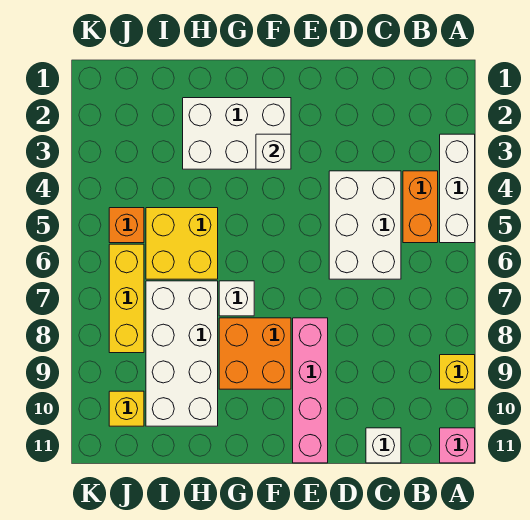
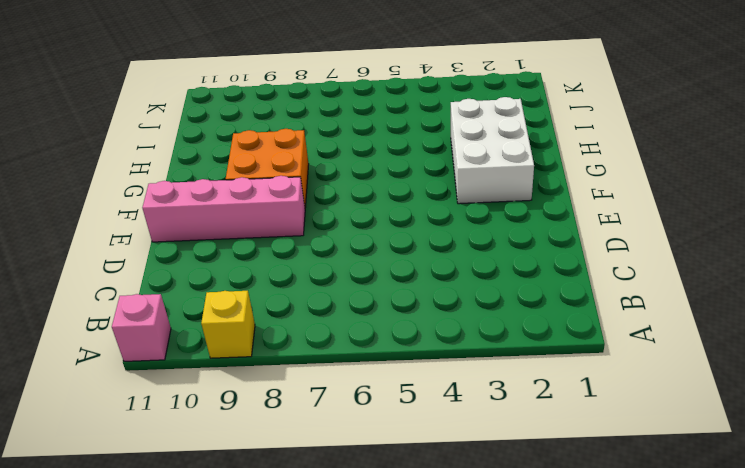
none -> white brick A3:A5 level 1
none -> orange brick B4:B5 level 1
none -> white brick C4:D6 level 1

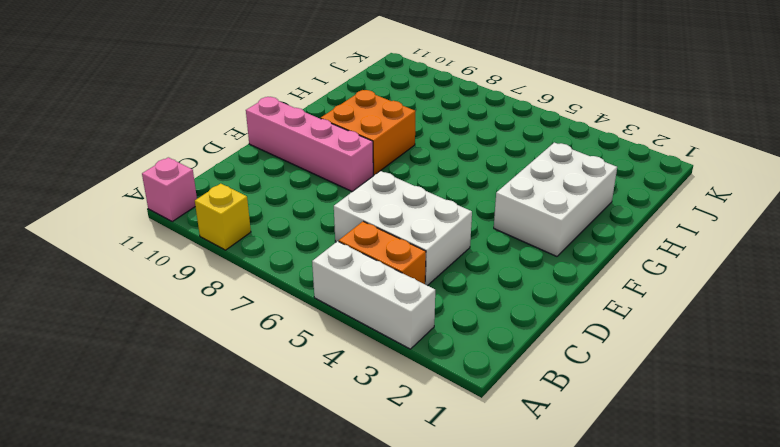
none -> white brick C11 level 1
none -> white brick G7 level 1
none -> yellow brick H5:I6 level 1

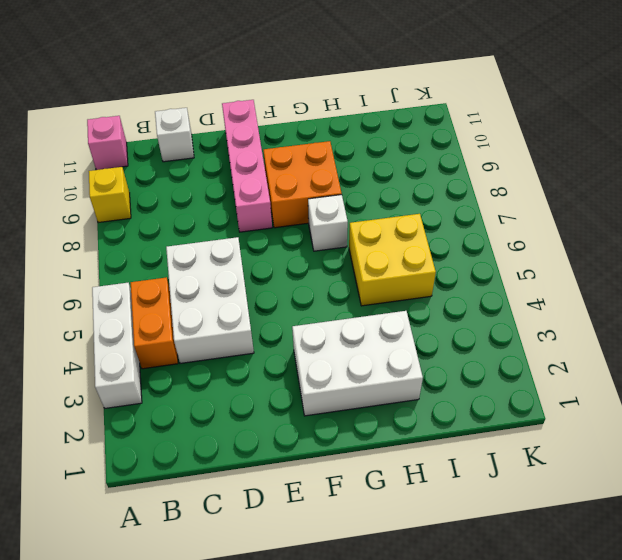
none -> white brick H7:I10 level 1
none -> orange brick J5 level 1
none -> yellow brick J6:J8 level 1

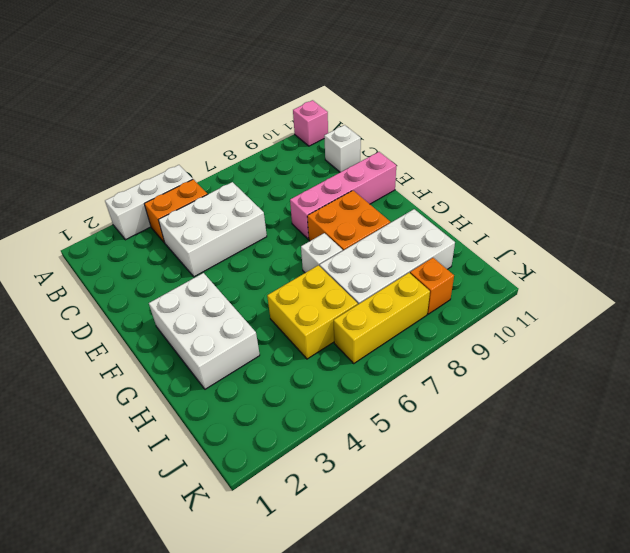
orange brick J9 level 1 -> orange brick J5 level 1
none -> yellow brick A9 level 1
none -> yellow brick J10 level 1
none -> white brick F3 level 2

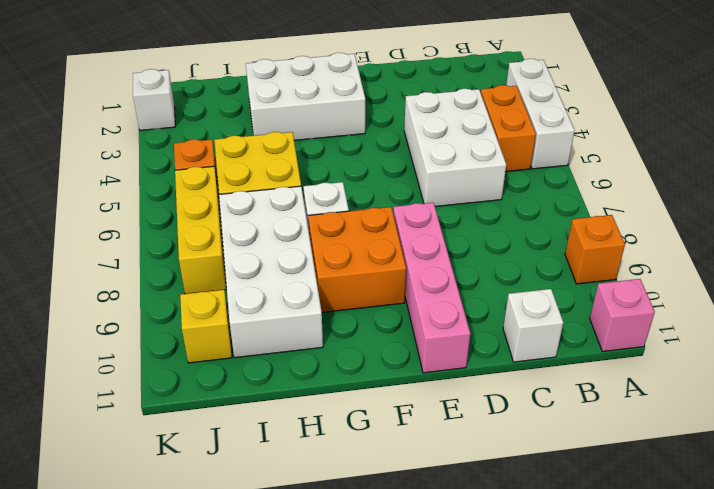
orange brick A9 level 1 -> yellow brick A9 level 1
white brick K2 level 1 -> white brick F3 level 2

